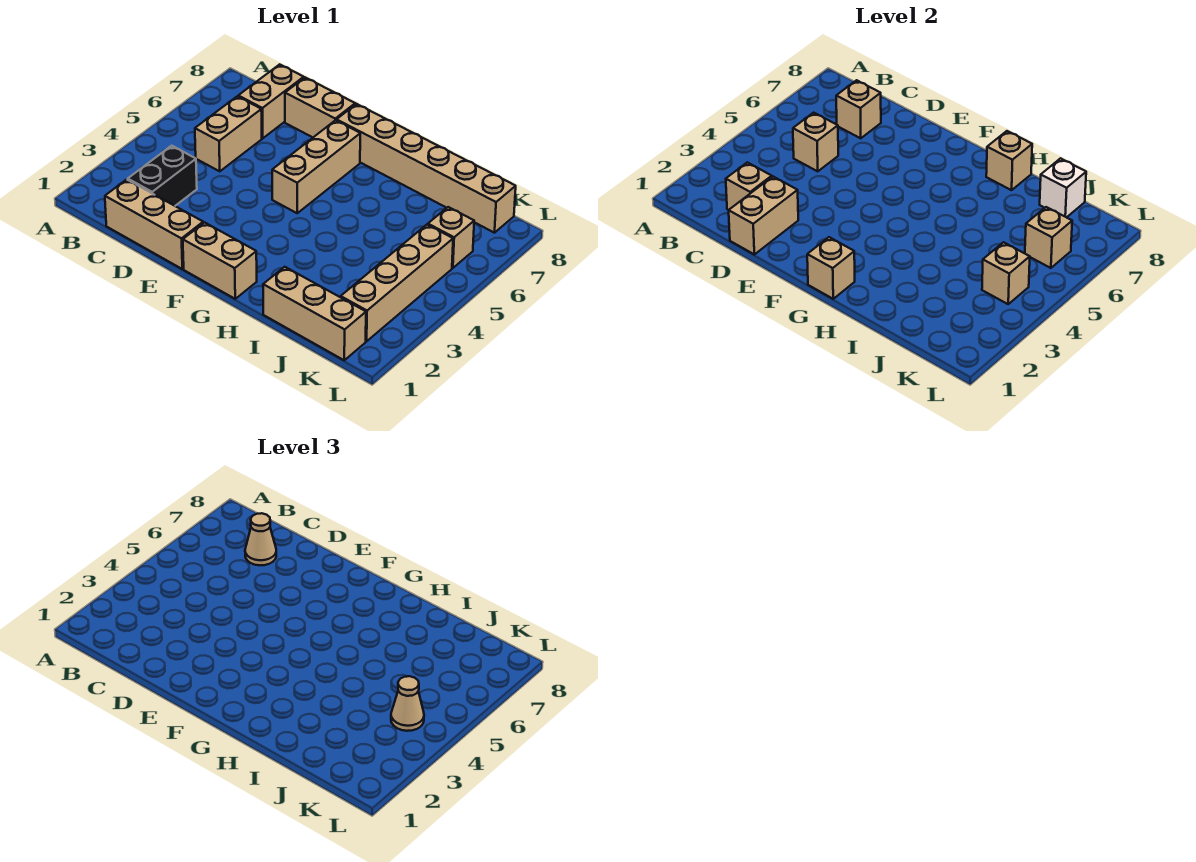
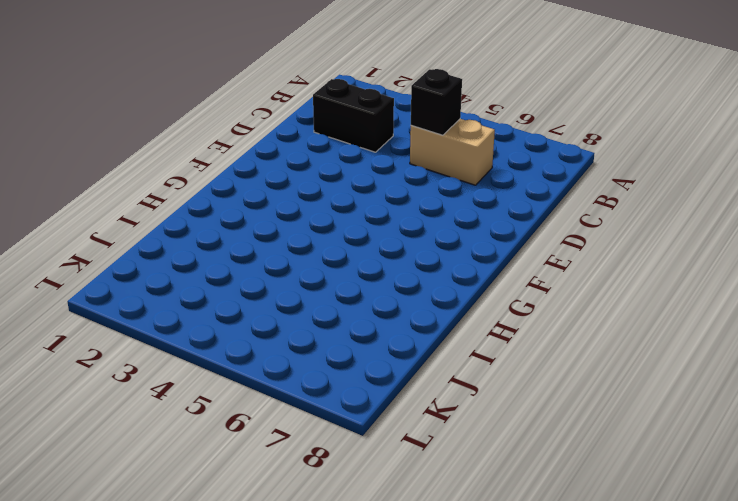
black brick C5 level 2 -> tan brick C5 level 2
none -> tan brick C1:E1 level 1
none -> tan brick C7:C8 level 1
none -> tan brick D8:E8 level 1

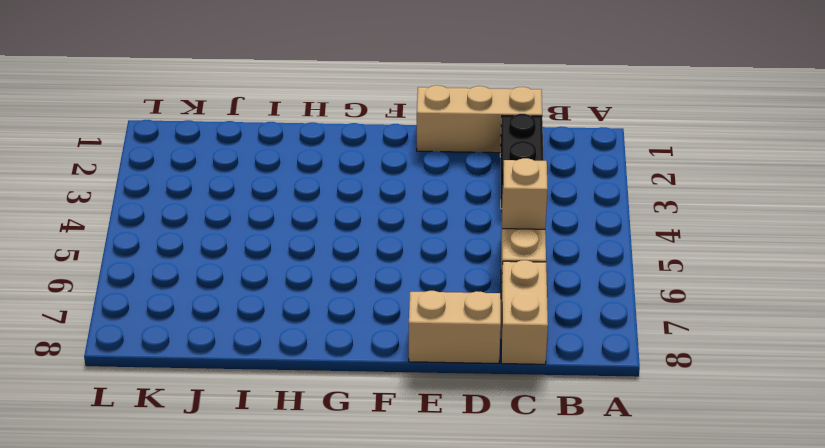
none -> tan brick F1:G1 level 1
none -> tan brick F5:F7 level 1
none -> tan brick F8:K8 level 1

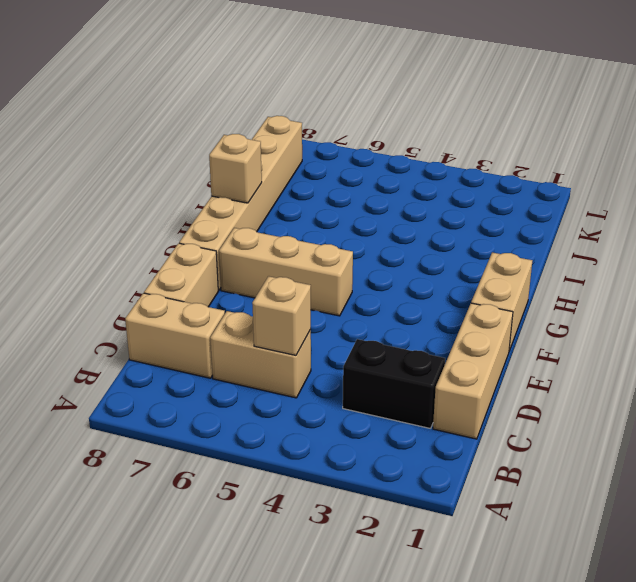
none -> tan brick I1:K1 level 1
none -> tan brick K2:K5 level 1
none -> tan brick K6 level 1

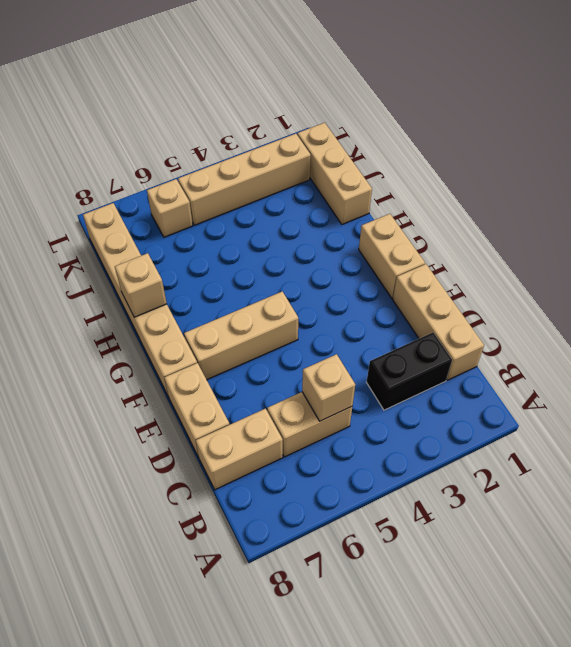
none -> tan brick C2 level 2
none -> tan brick C7 level 2
none -> tan brick D1:D2 level 2

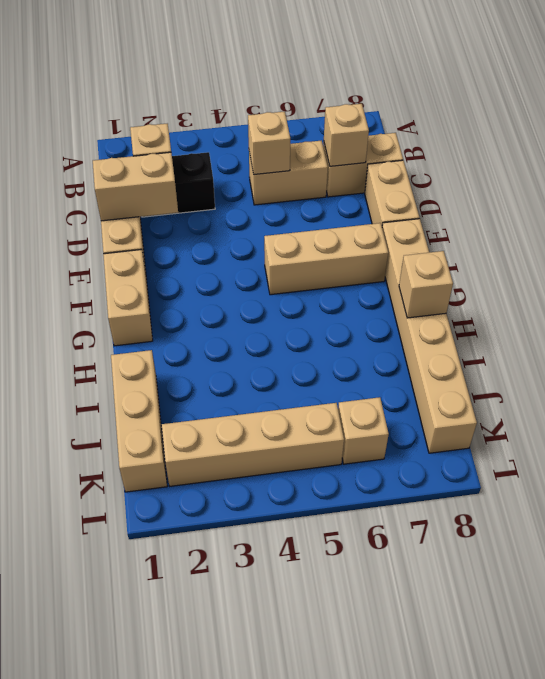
none -> tan brick G1 level 2
none -> white brick J8 level 2
none -> tan brick K4 level 2

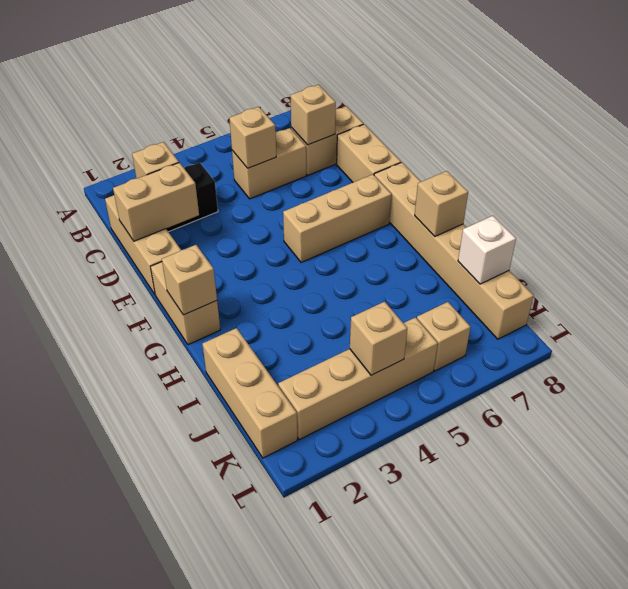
none -> tan brick K6 level 2
none -> tan cone C7 level 3
none -> tan cone K4 level 3

